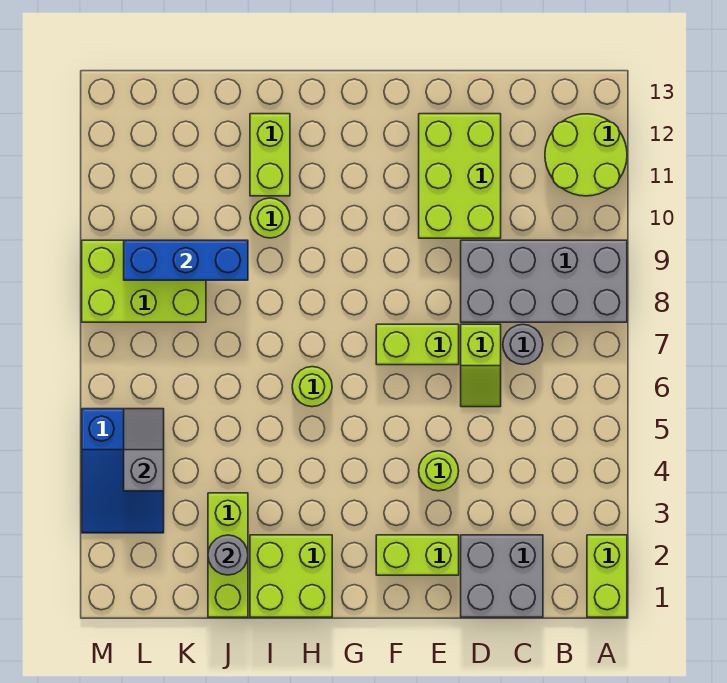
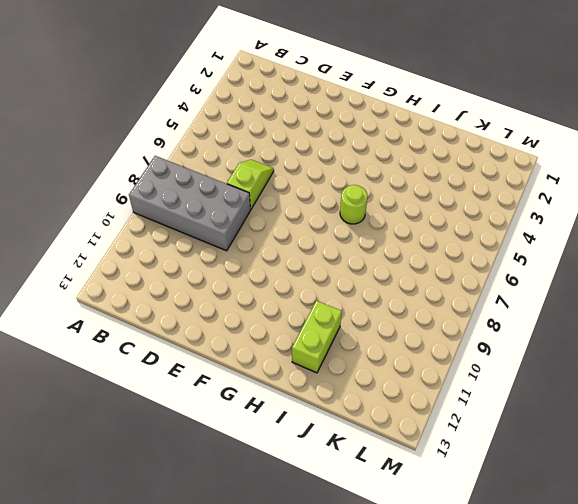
none -> lime brick A1:A2 level 1
none -> lime round brick A11:B12 level 1
none -> grey brick C1:D2 level 1

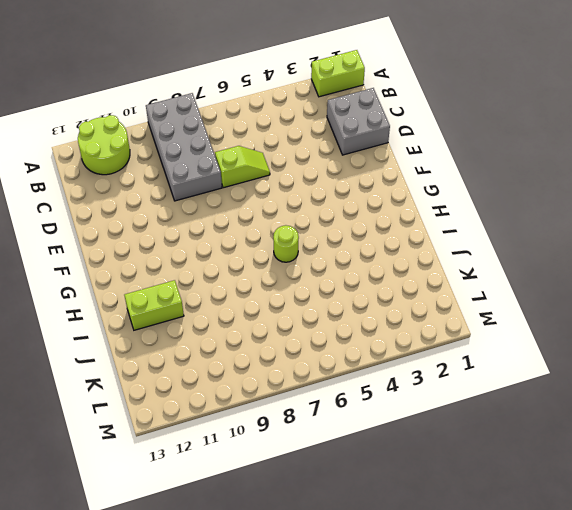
none -> grey round brick C7 level 1
none -> lime brick D10:E12 level 1
none -> lime brick E2:F2 level 1

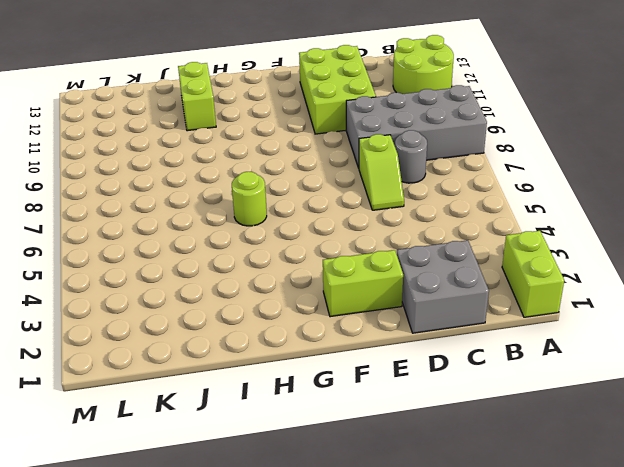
none -> lime round brick E4 level 1
none -> lime brick E7:F7 level 1
none -> lime brick H1:I2 level 1

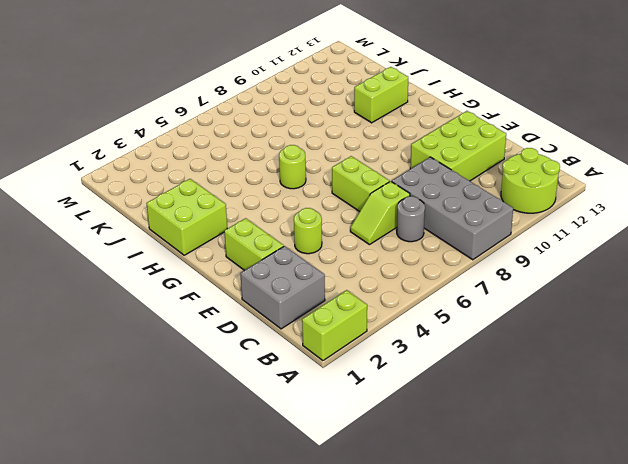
none -> lime round brick I10 level 1
none -> lime brick J1:J3 level 1
none -> lime brick K8:M9 level 1

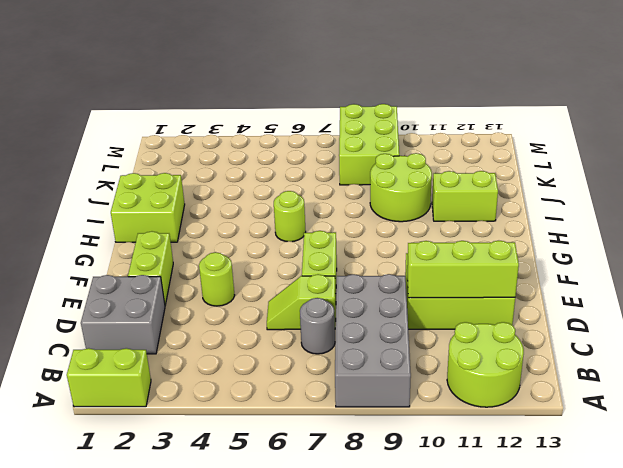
lime brick D10:D12 level 2 -> lime brick J1:J3 level 1
lime round brick I9:J10 level 1 -> lime round brick I10 level 1
none -> blue slope L3:M5 level 1 top 5
none -> grey round brick J2 level 2
none -> blue brick J9:L9 level 2

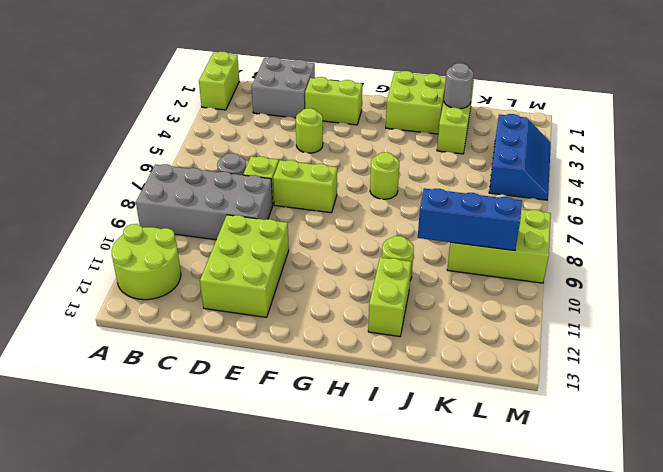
blue slope L3:M5 level 1 top L -> blue slope L3:M5 level 1 top 5
none -> grey slope L4:L5 level 2 top 4

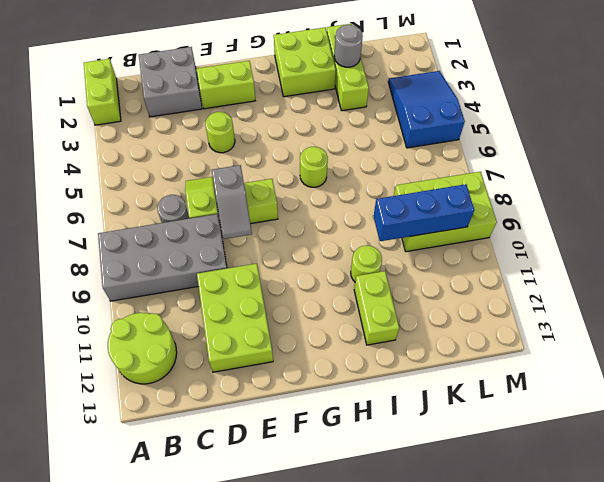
grey slope E7:E8 level 2 top 7 -> grey slope L4:L5 level 2 top 4

